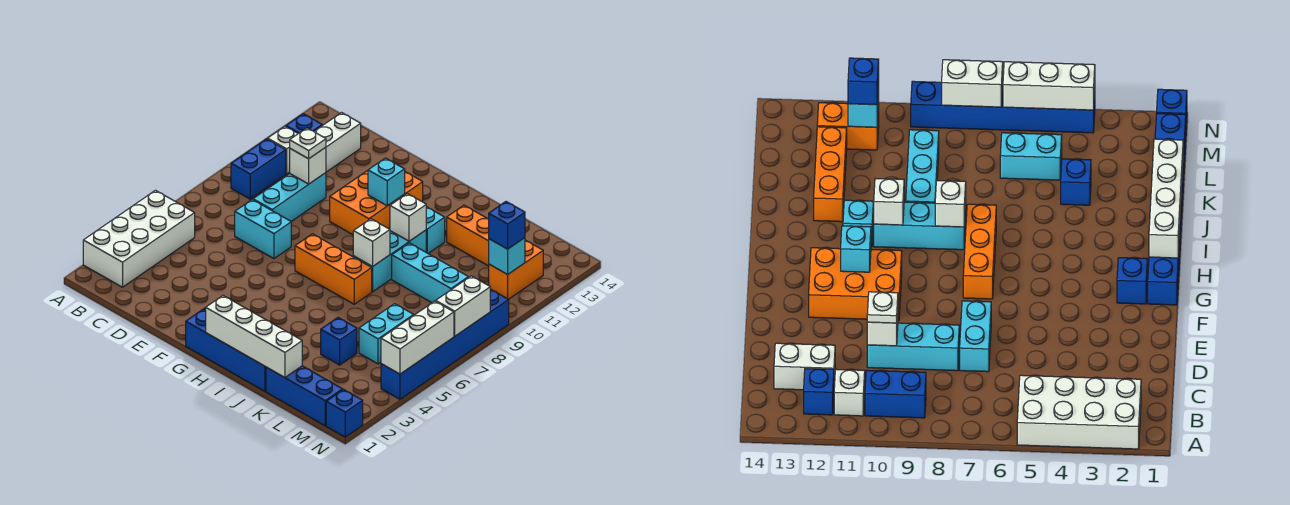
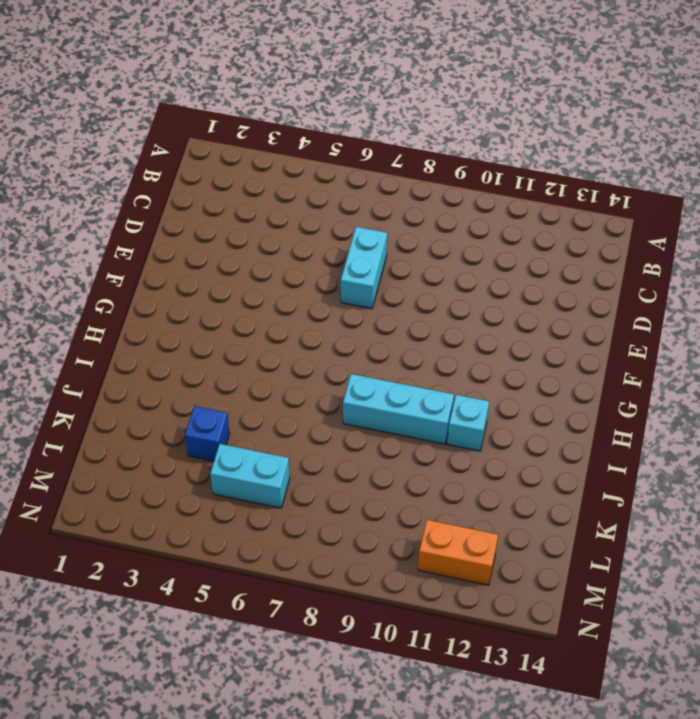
none -> white brick A2:B5 level 1
none -> blue brick B9:B10 level 1
none -> white brick B11 level 1
none -> blue brick B12 level 1

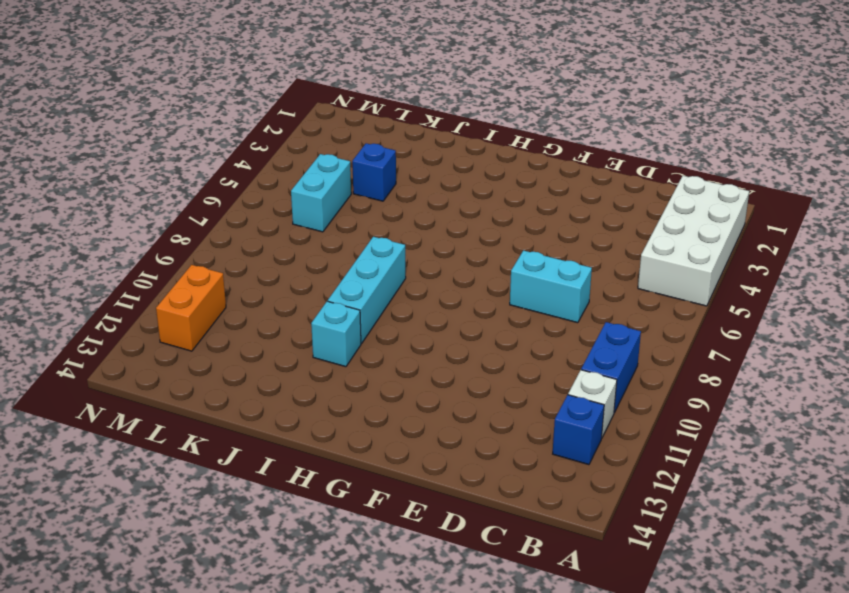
none -> white brick C12:C13 level 1
none -> cyan brick D8:D10 level 1
none -> orange brick F10:G12 level 1
none -> blue brick G1:J1 level 1

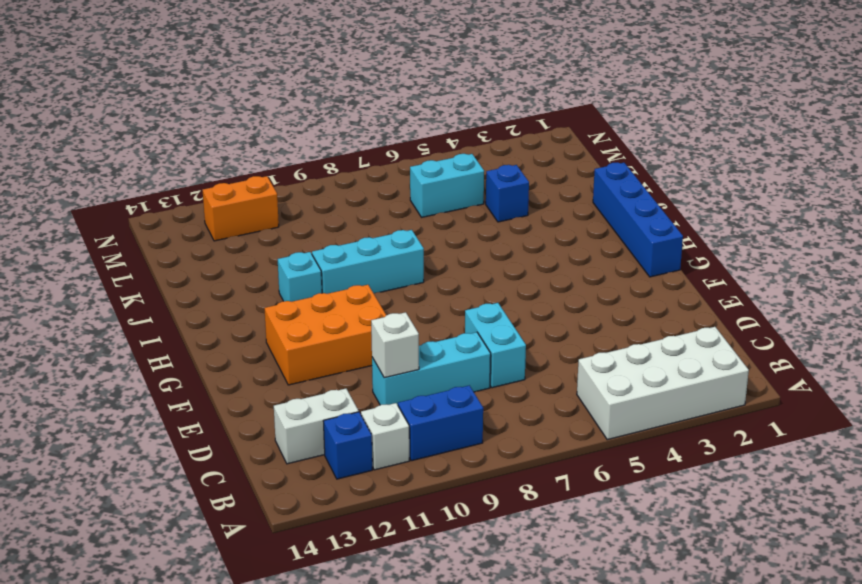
none -> blue brick G2 level 1
none -> orange brick G7:I7 level 1
none -> cyan brick J9:L9 level 1
none -> orange brick J12:L12 level 1

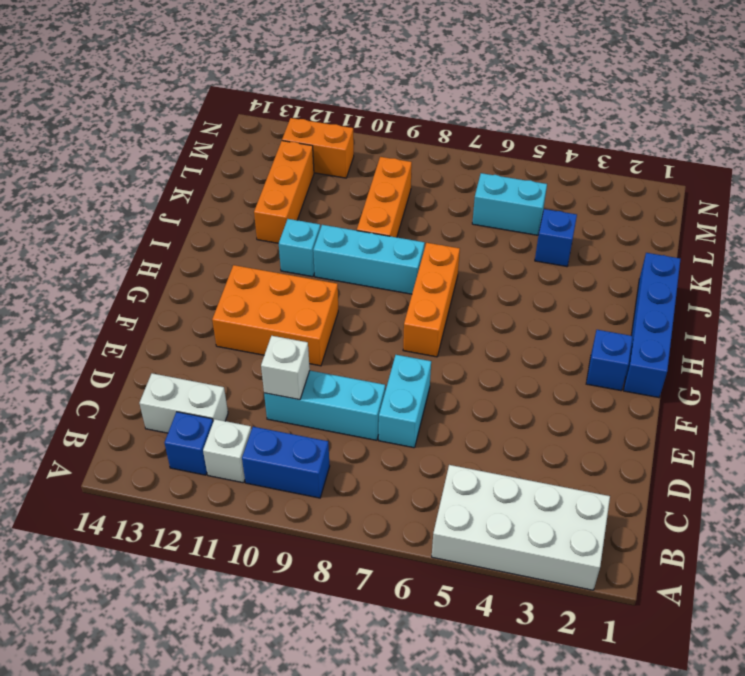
orange brick J9:L9 level 1 -> cyan brick J9:L9 level 1
none -> blue brick K1:M1 level 1
none -> blue brick N1 level 1
none -> blue brick N4:N9 level 1
none -> cyan brick G11 level 2

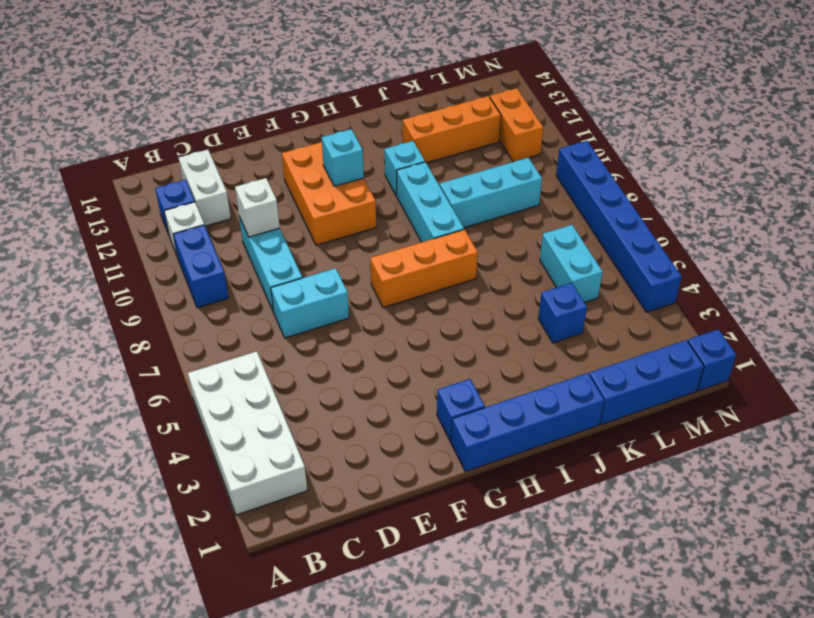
none -> white brick H1:K1 level 2
none -> white brick I8 level 2
none -> white brick I10 level 2
none -> cyan brick M11 level 2

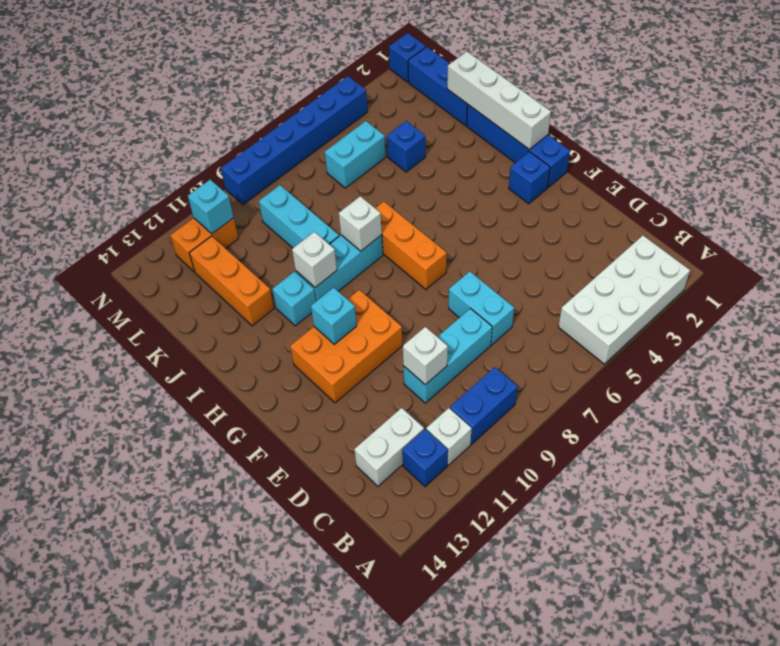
none -> white brick N4:N6 level 2
none -> white brick N7:N8 level 2
none -> white plate D10 level 3
none -> blue brick M11 level 3

